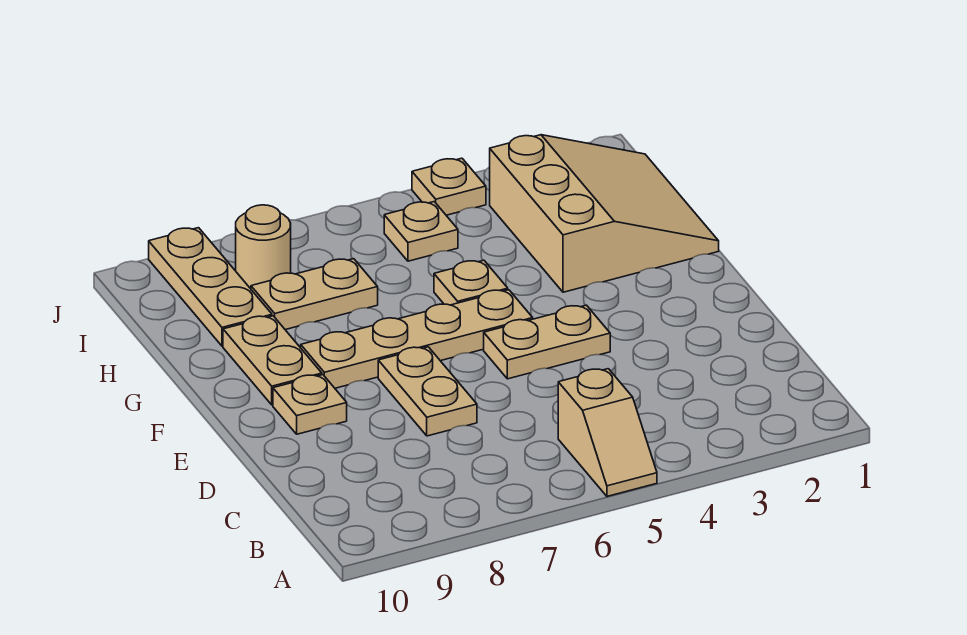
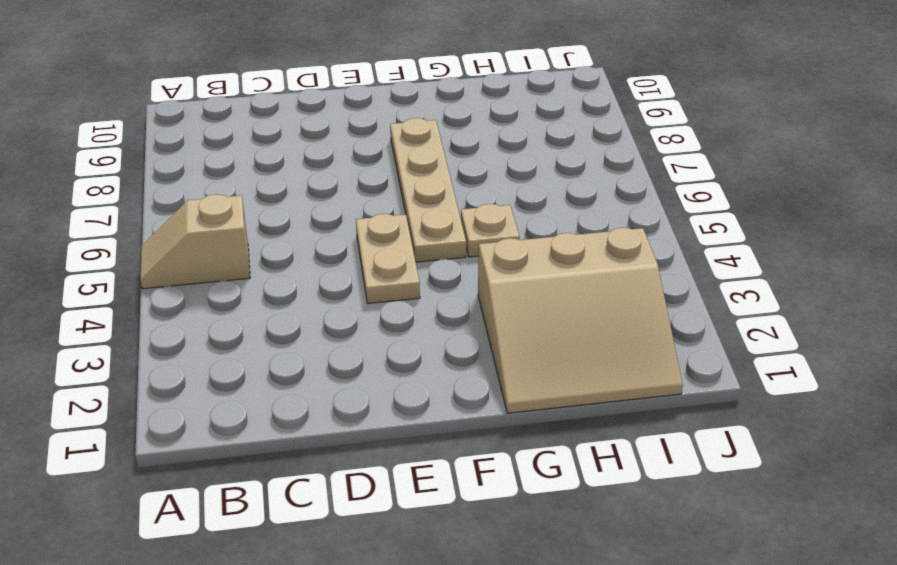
none -> tan plate D7:E7 level 1
none -> tan plate E9 level 1
none -> tan plate F9:G9 level 1

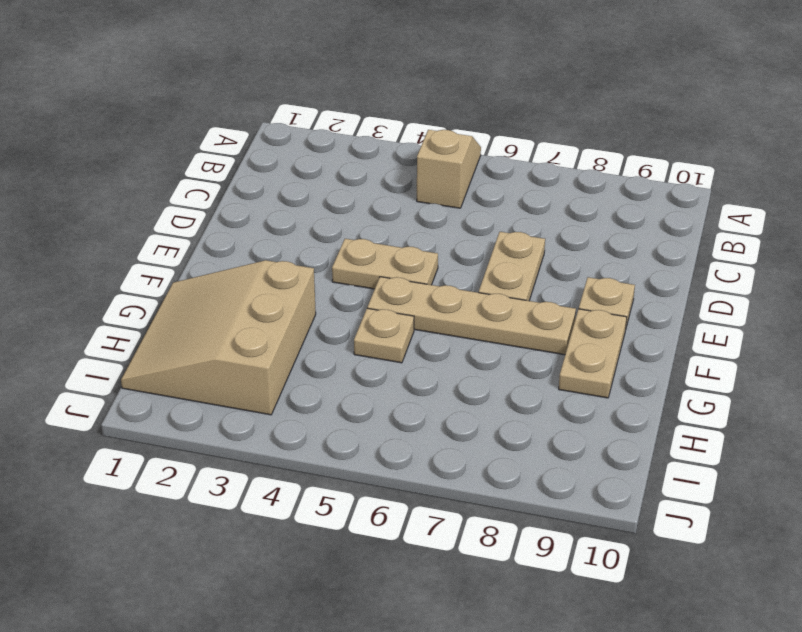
none -> tan plate H7:H8 level 1
none -> tan plate H9:J9 level 1
none -> tan plate I5 level 1

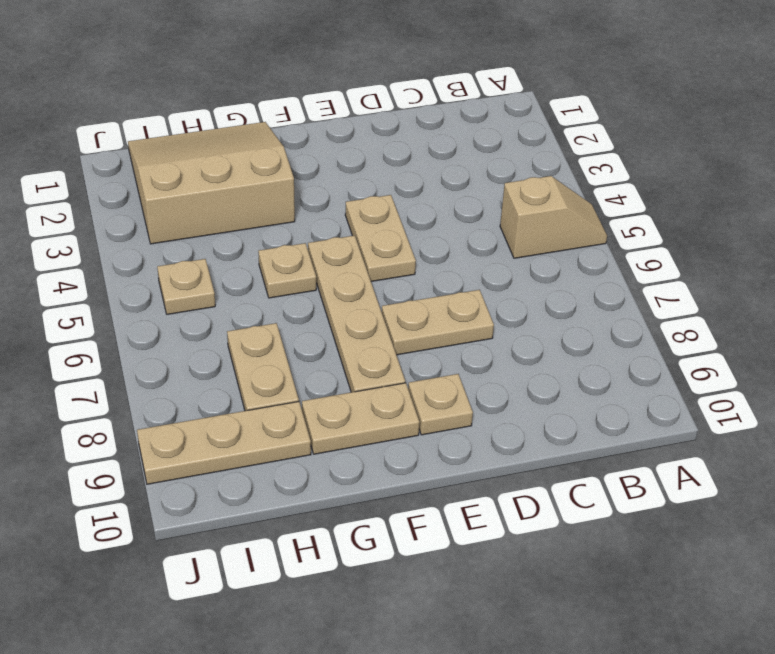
none -> tan round brick I8 level 1
none -> tan plate J4 level 1

